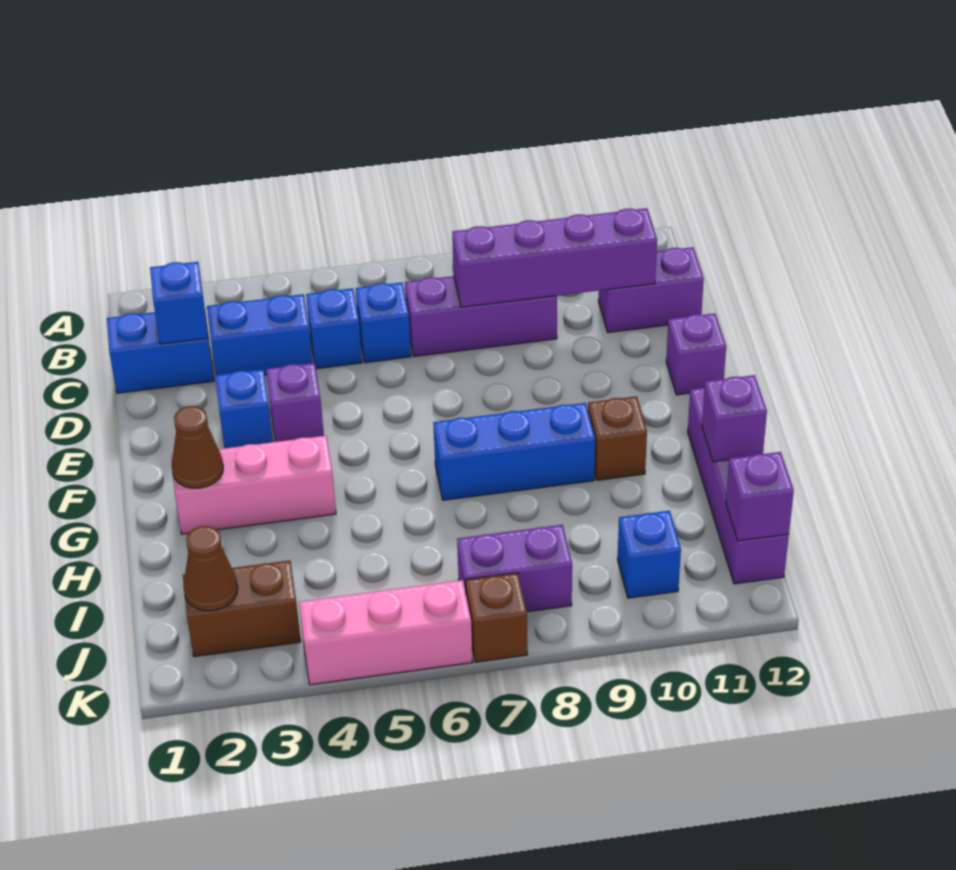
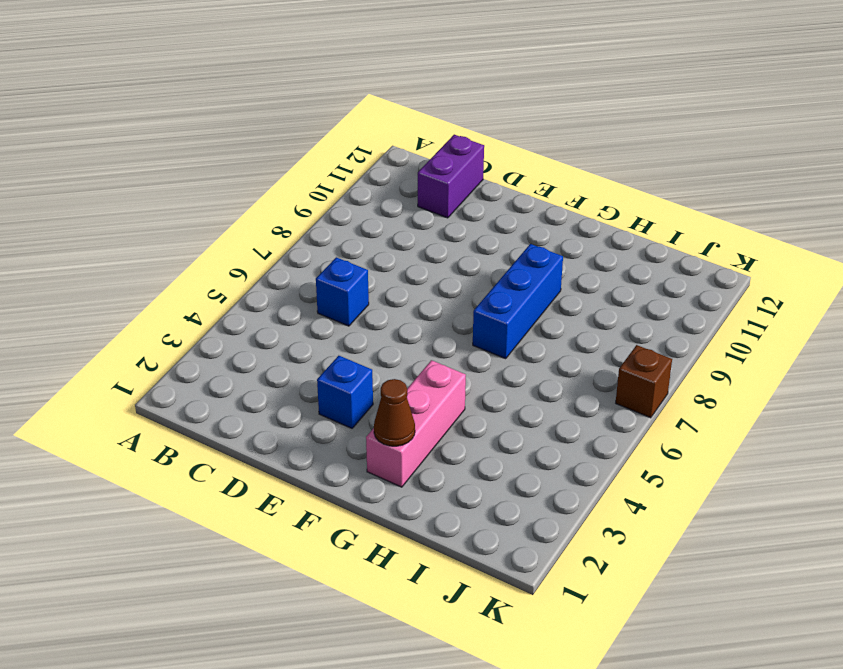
none -> blue brick C1:C2 level 1
none -> blue brick C3:C4 level 1
none -> blue brick C5 level 1

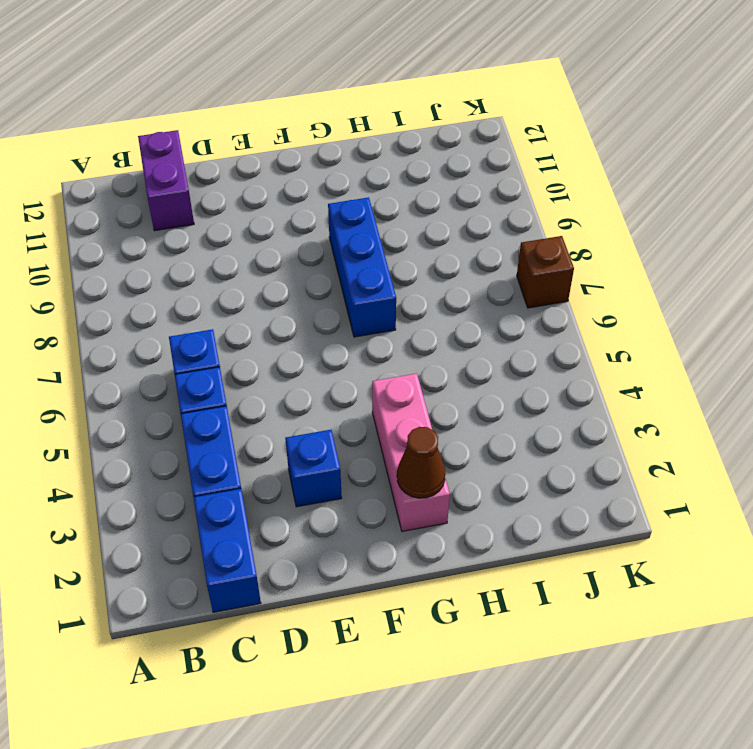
none -> purple brick C7:C9 level 1
none -> purple brick E4 level 1
none -> purple brick E12 level 1

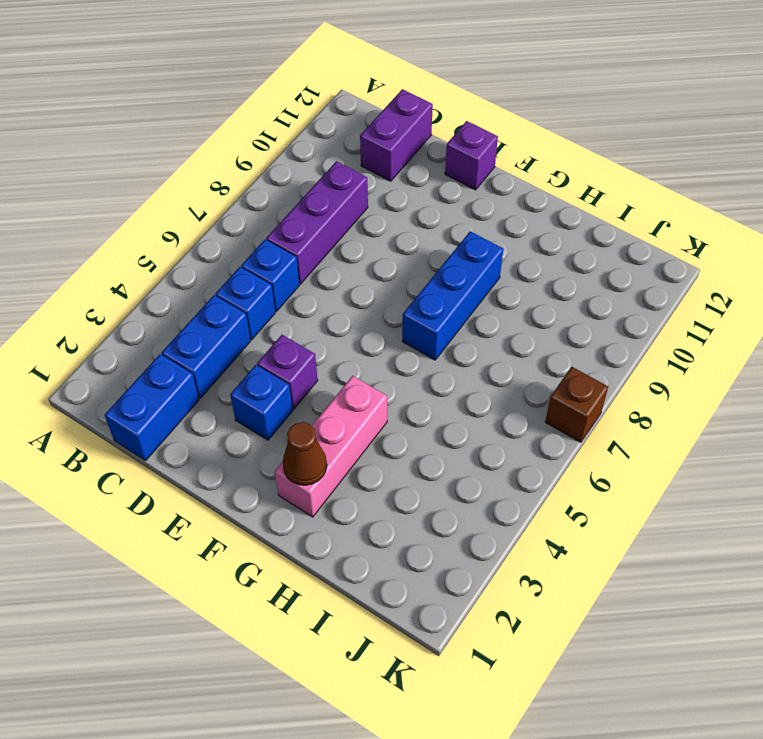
none -> brown brick G10 level 1
none -> purple brick G12:J12 level 1
none -> brown brick J2:J3 level 1

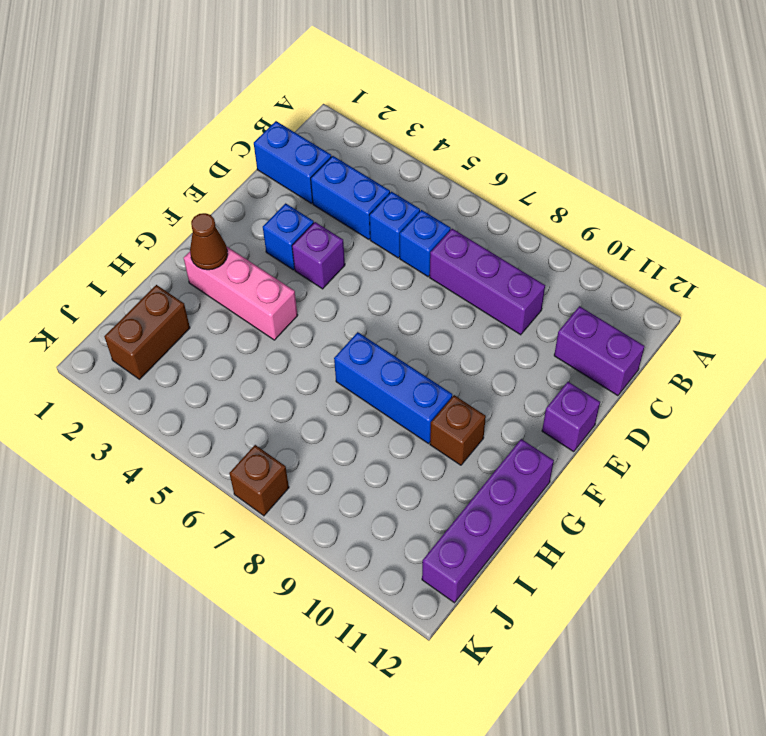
brown brick I2:J2 level 1 -> brown brick J2:J3 level 1
none -> purple brick J7:J8 level 1
none -> blue brick J10 level 1
none -> pink brick K4:K6 level 1

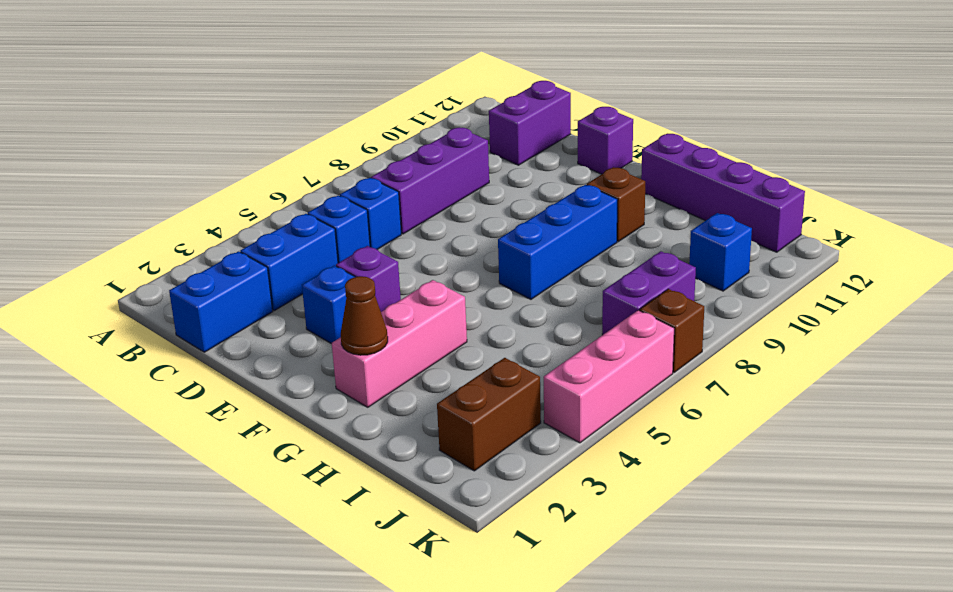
none -> blue brick C2 level 2
none -> purple brick C8:C11 level 2
none -> purple brick H12 level 2

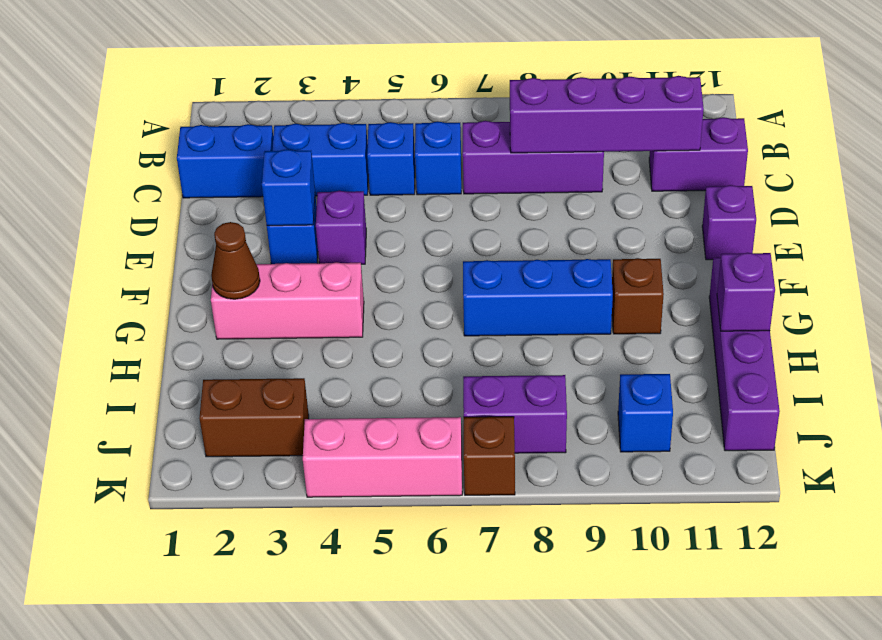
blue brick E3 level 2 -> blue brick C2 level 2
none -> brown cone J2 level 2
none -> purple brick J12 level 2

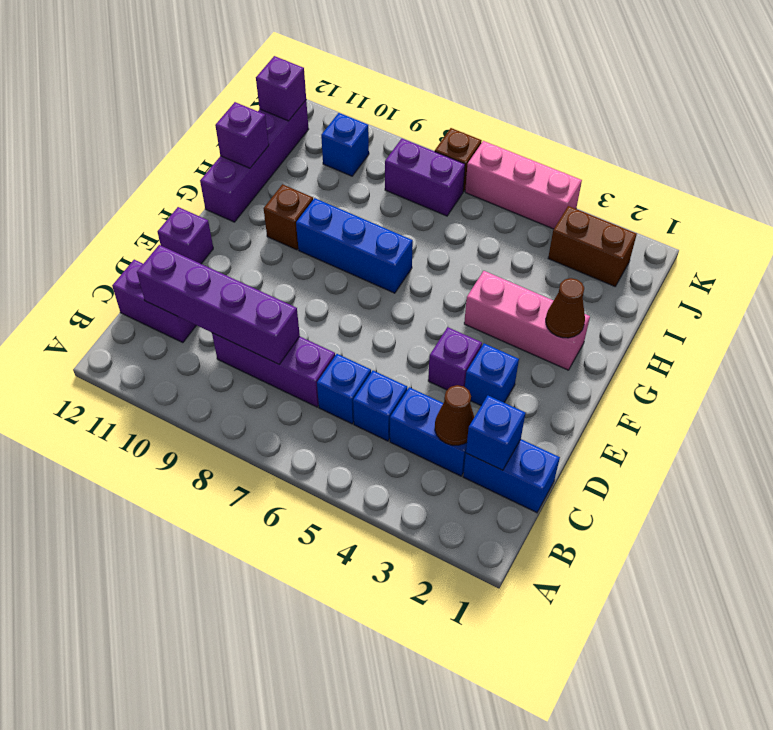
brown cone C3 level 2 -> brown cone J2 level 2

